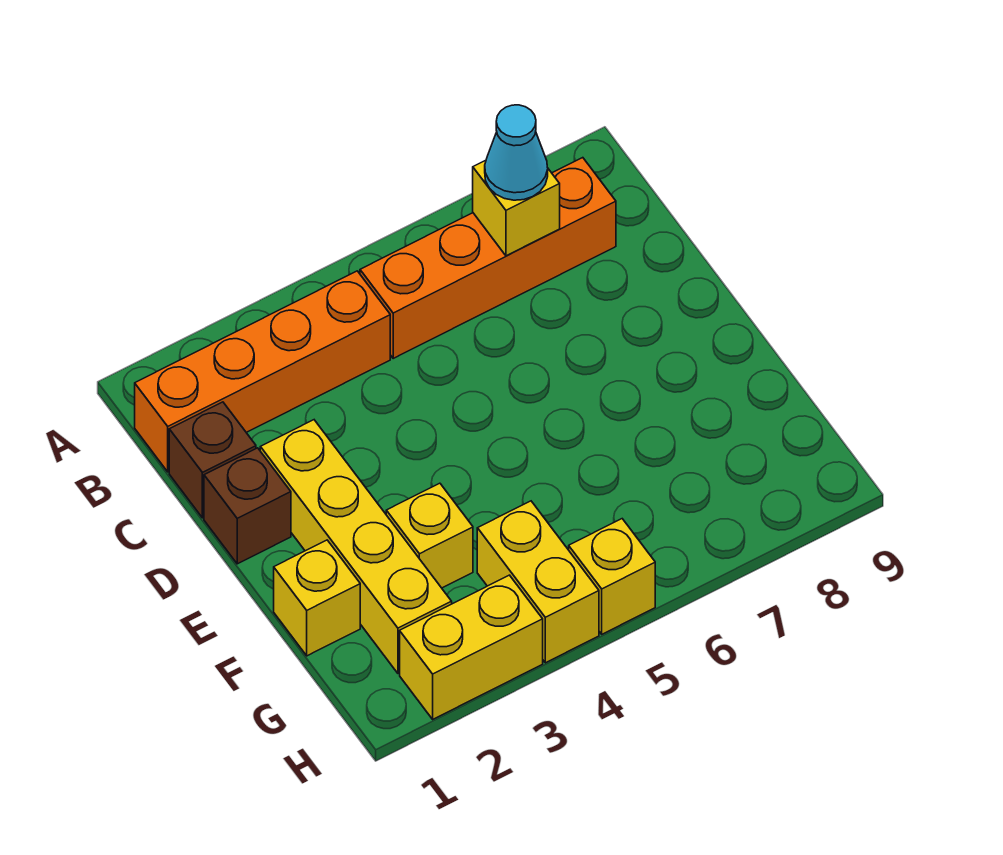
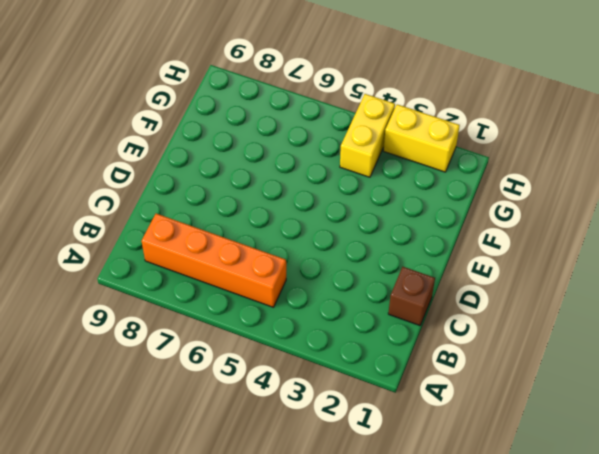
none -> orange brick B1:B4 level 1
none -> brown brick D1 level 1
none -> yellow brick D2:G2 level 1

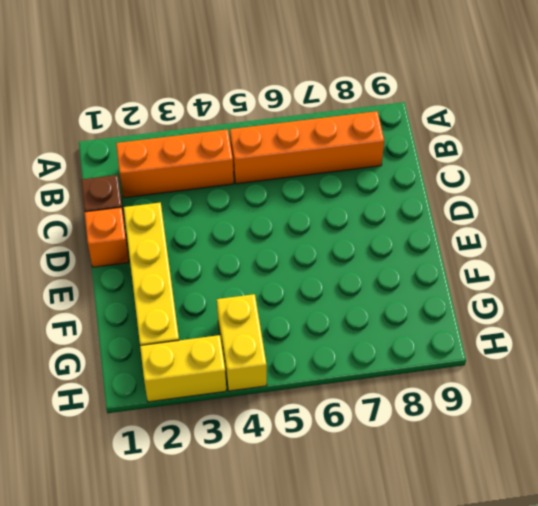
orange brick B2:B4 level 1 -> orange brick B1:B4 level 1
orange brick D1 level 1 -> brown brick D1 level 1
none -> yellow brick F1 level 1
none -> yellow brick F3 level 1
none -> yellow brick H5 level 1

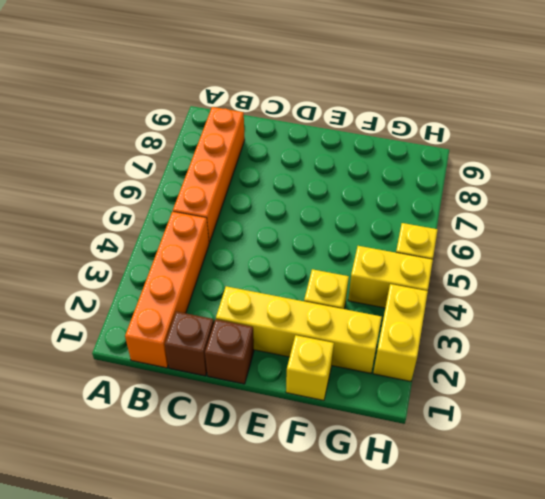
none -> yellow brick B7 level 2
none -> cyan cone B7 level 3

